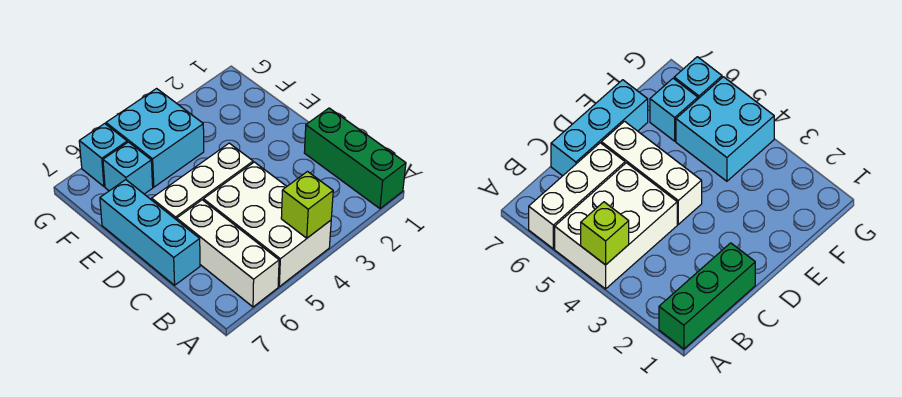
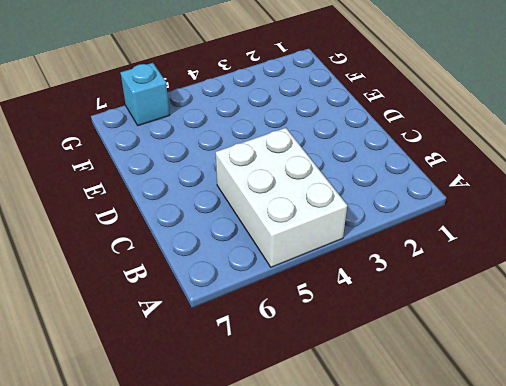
none -> green brick A1:C1 level 1
none -> white brick A6:C6 level 1

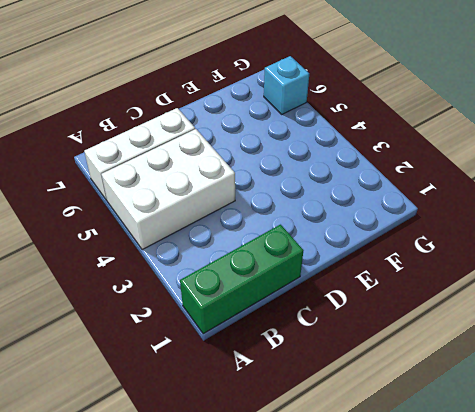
none -> cyan brick C7:E7 level 1
none -> white brick D4:D6 level 1

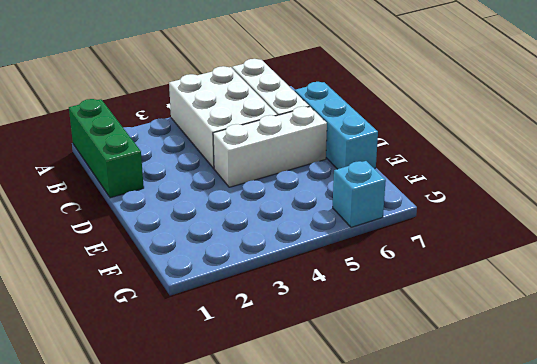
none -> cyan brick F4:G5 level 1
none -> cyan brick F6 level 1

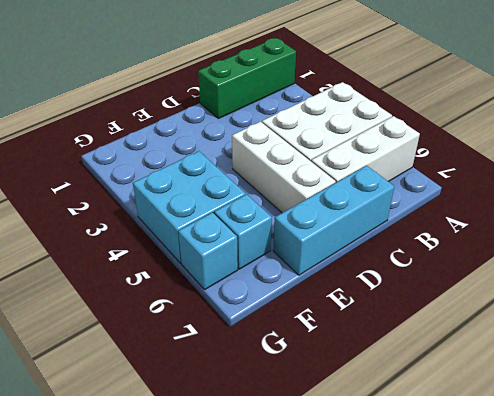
none -> lime brick A4 level 2

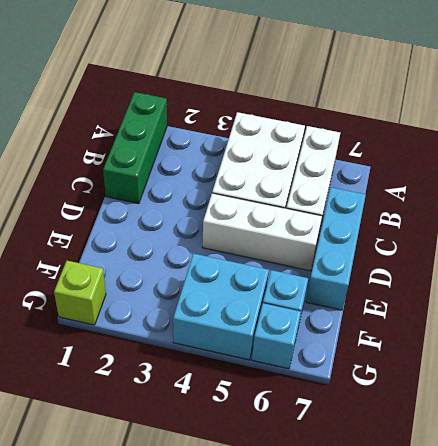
lime brick G1 level 1 -> lime brick A4 level 2

